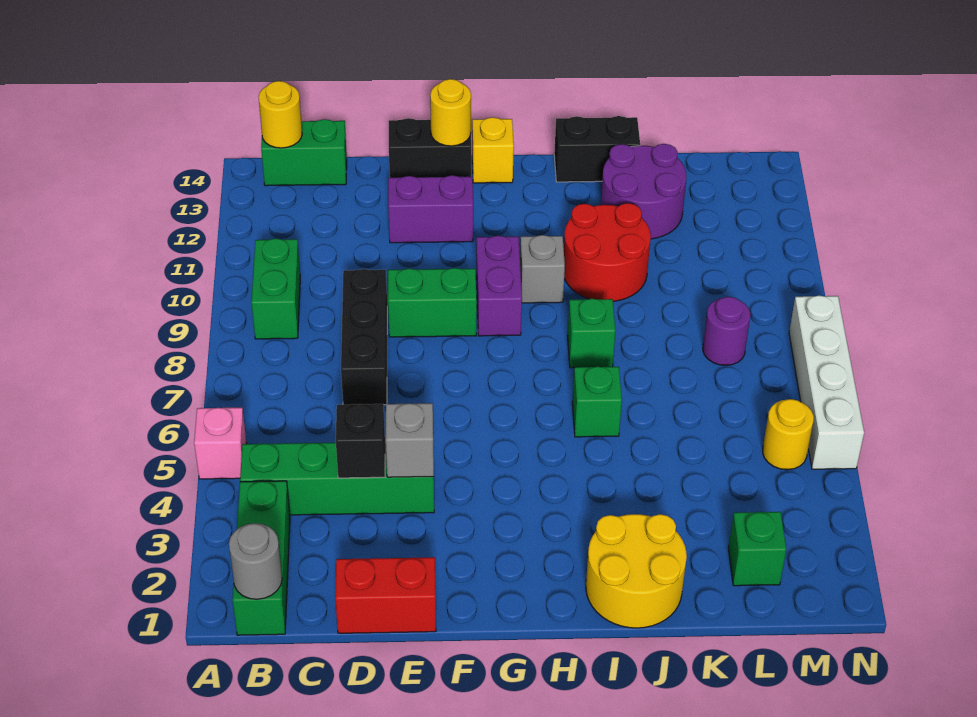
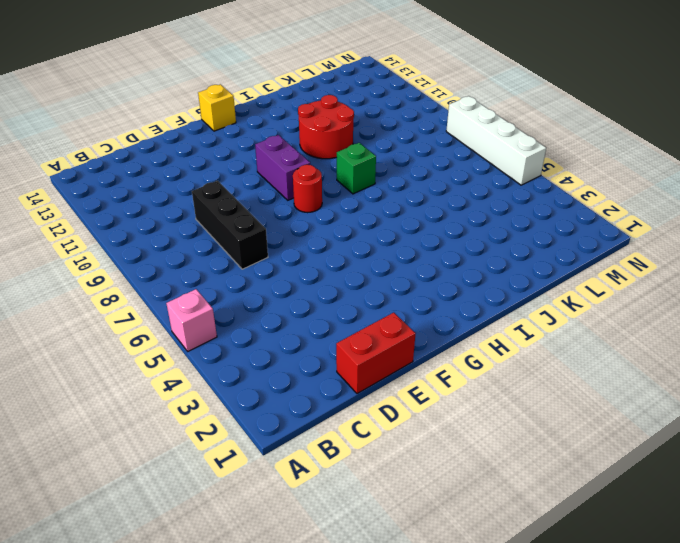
red round brick G8 level 1 -> none
none -> green brick B1:B3 level 1
none -> green brick B4:E4 level 1
none -> green brick B9:B10 level 1

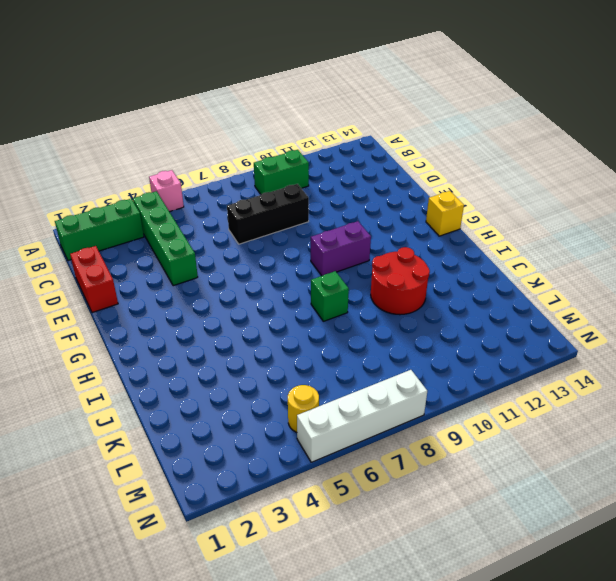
none -> green brick B14:C14 level 1
none -> green brick E9:F9 level 1
none -> purple brick E12:F12 level 1

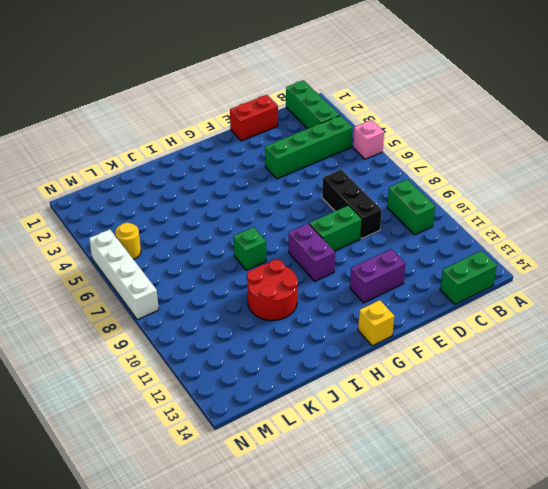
none -> black brick E14:F14 level 1
none -> grey brick H10 level 1
none -> yellow round brick I1:J2 level 1

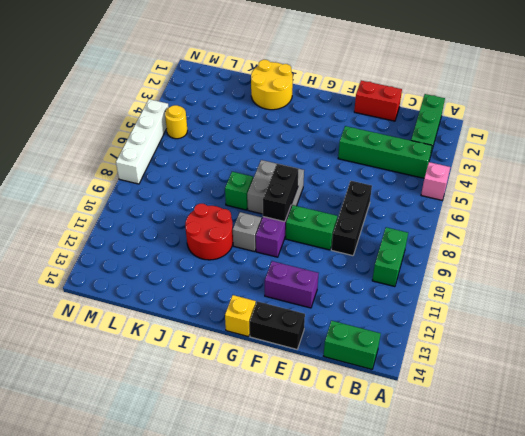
grey brick G7:H8 level 1 -> none
black brick G8:G9 level 2 -> black brick I14:J14 level 1
none -> green brick I6 level 1
none -> purple round brick J12:K13 level 1
none -> green brick L2 level 1

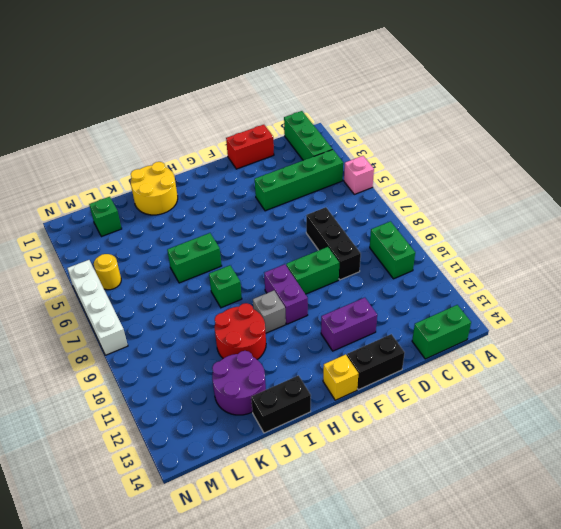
green brick I6:J6 level 1 -> green brick I6 level 1
none -> purple round brick L8 level 1
none -> grey round brick B1 level 2
none -> yellow round brick B14 level 2

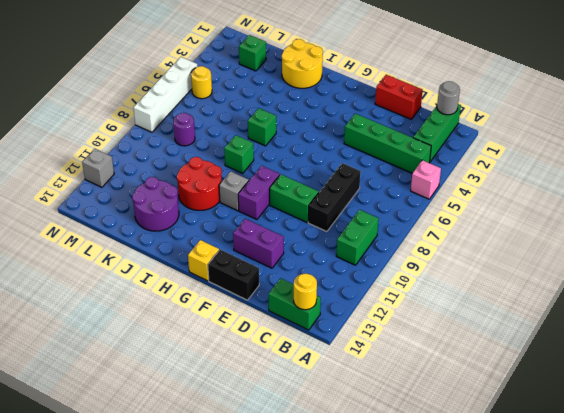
grey brick N12 level 1 -> grey brick E4 level 2
none -> black brick I14:J14 level 1
none -> black brick D4 level 2
none -> yellow round brick F14 level 2

